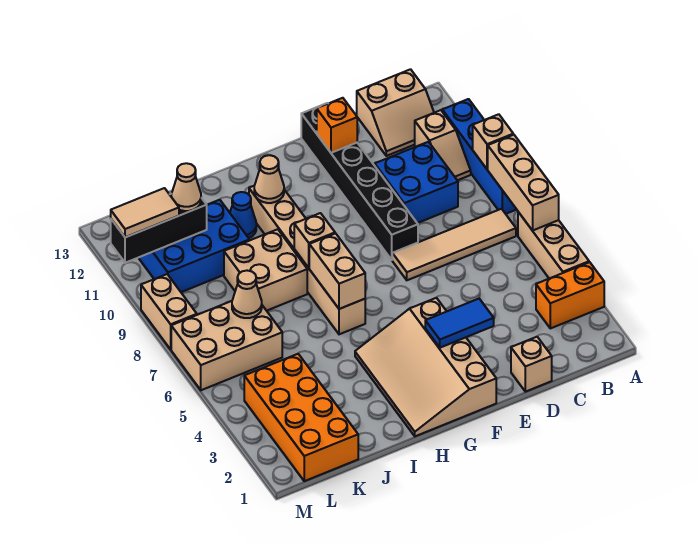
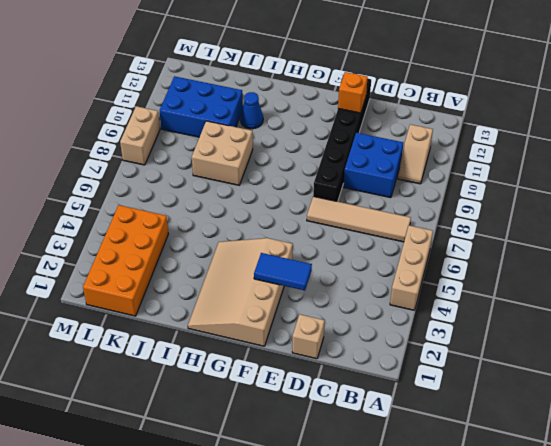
none -> orange brick A3:B3 level 1
none -> blue brick A8:A11 level 1
none -> tan slope B12:C13 level 1 top 13

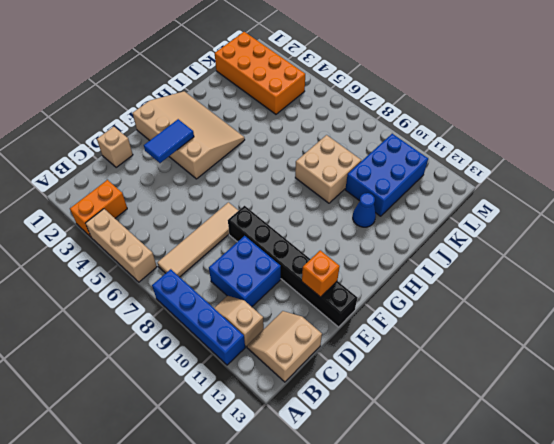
none -> tan brick H6:H11 level 1
none -> tan brick K6:M7 level 1
none -> tan brick M8:M9 level 1

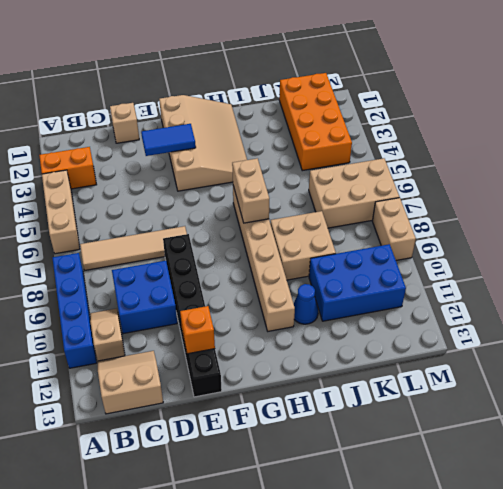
none -> tan brick A6:A8 level 2
none -> tan brick A9 level 2
none -> tan brick H8 level 2

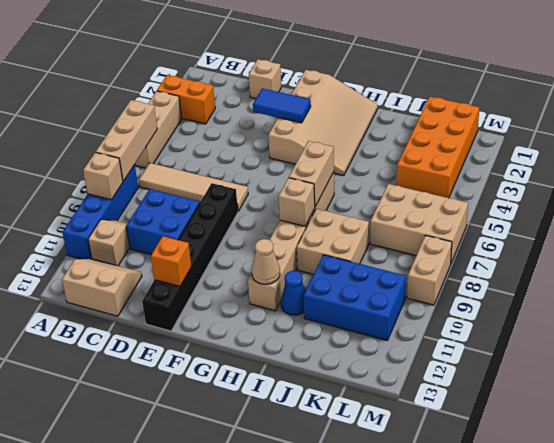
none -> tan cone K7 level 2
none -> black brick K11:M11 level 2
none -> tan cone K11 level 3

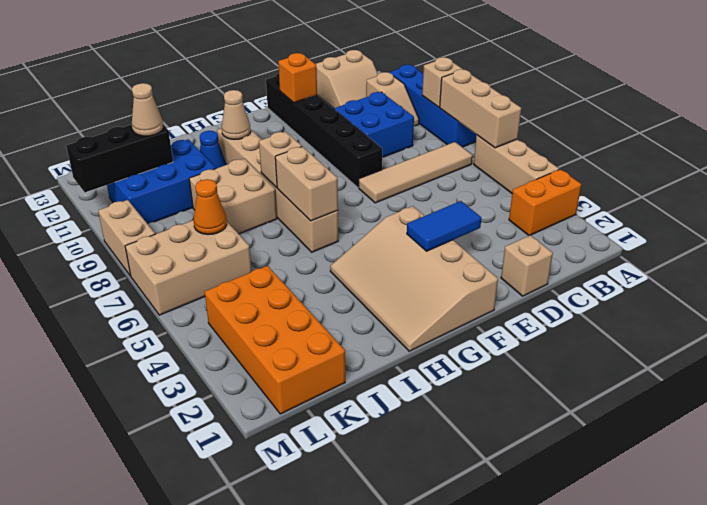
orange cone K7 level 2 -> tan cone K7 level 2
none -> tan tile L11:M11 level 3

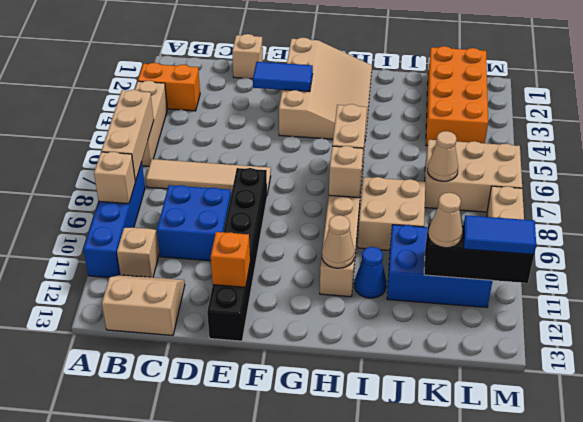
blue tile L11:M11 level 3 -> tan tile L11:M11 level 3

